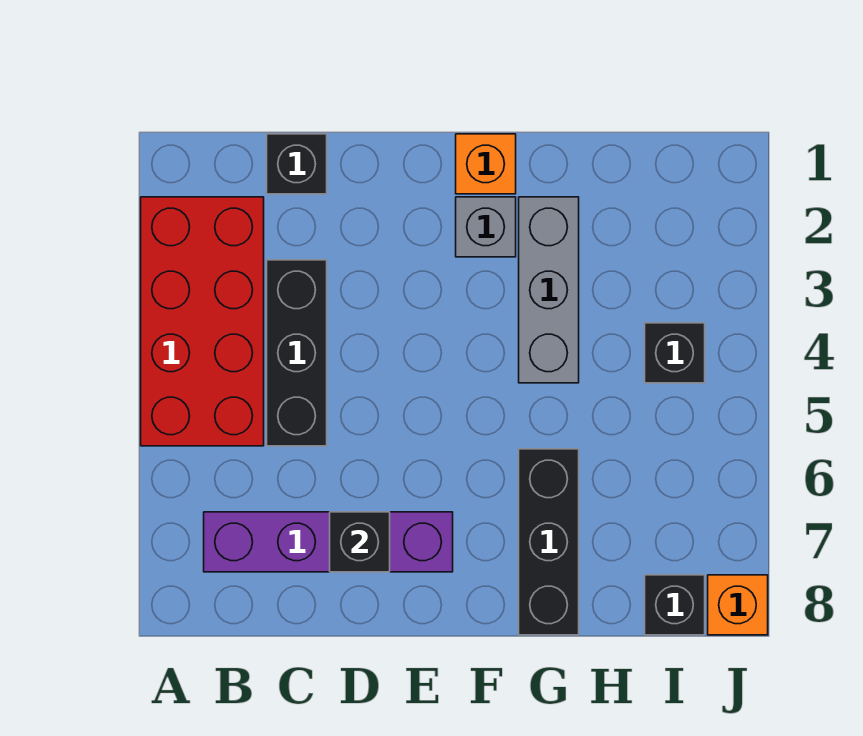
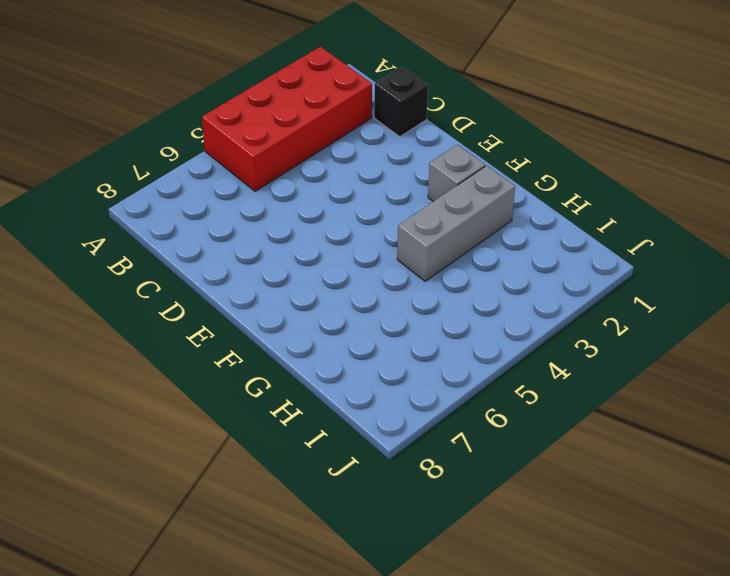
none -> purple brick B7:E7 level 1
none -> black brick C3:C5 level 1
none -> orange brick F1 level 1

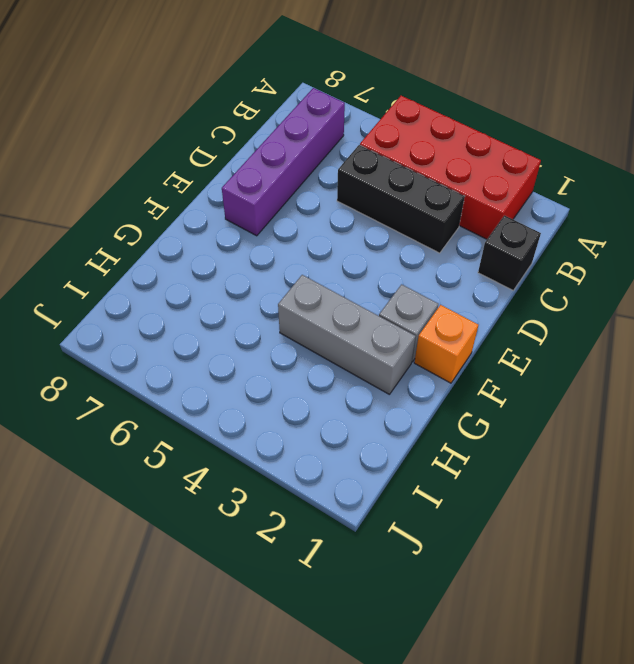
none -> black brick G6:G8 level 1
none -> black brick I4 level 1
none -> black brick I8 level 1

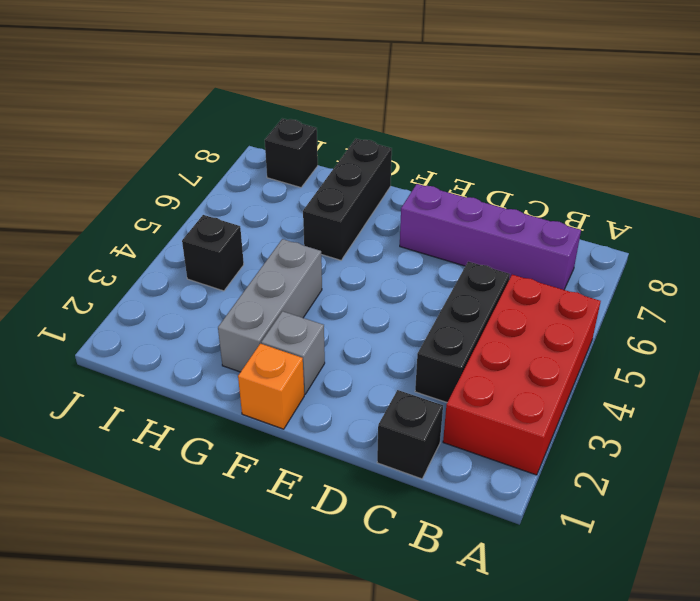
none -> orange brick J8 level 1
none -> black brick D7 level 2

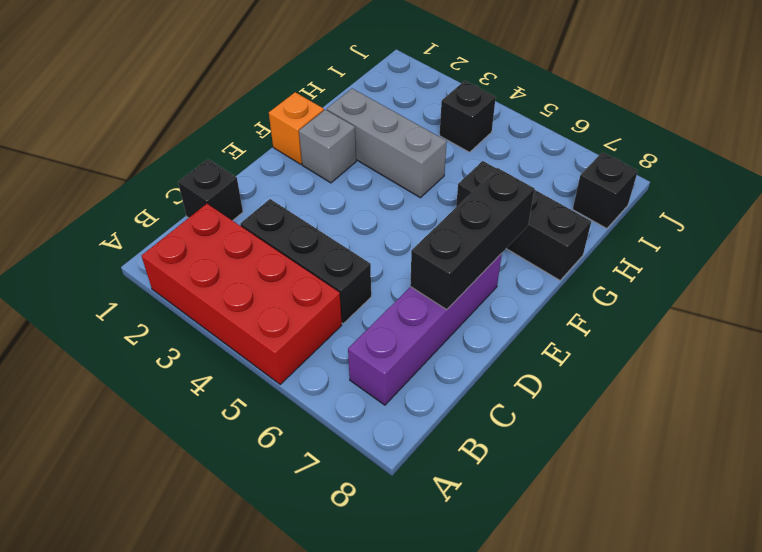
black brick D7:F7 level 2 -> black brick D7 level 2
none -> orange brick J8 level 1

